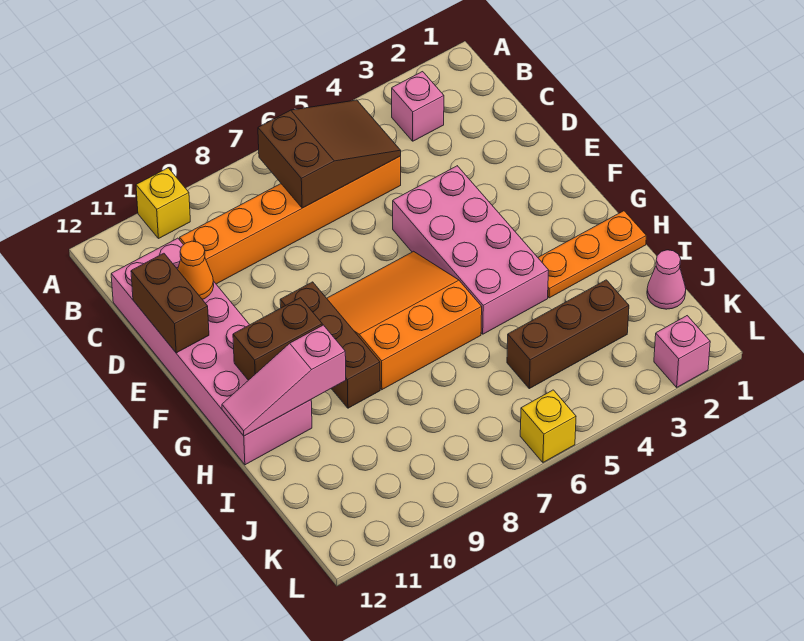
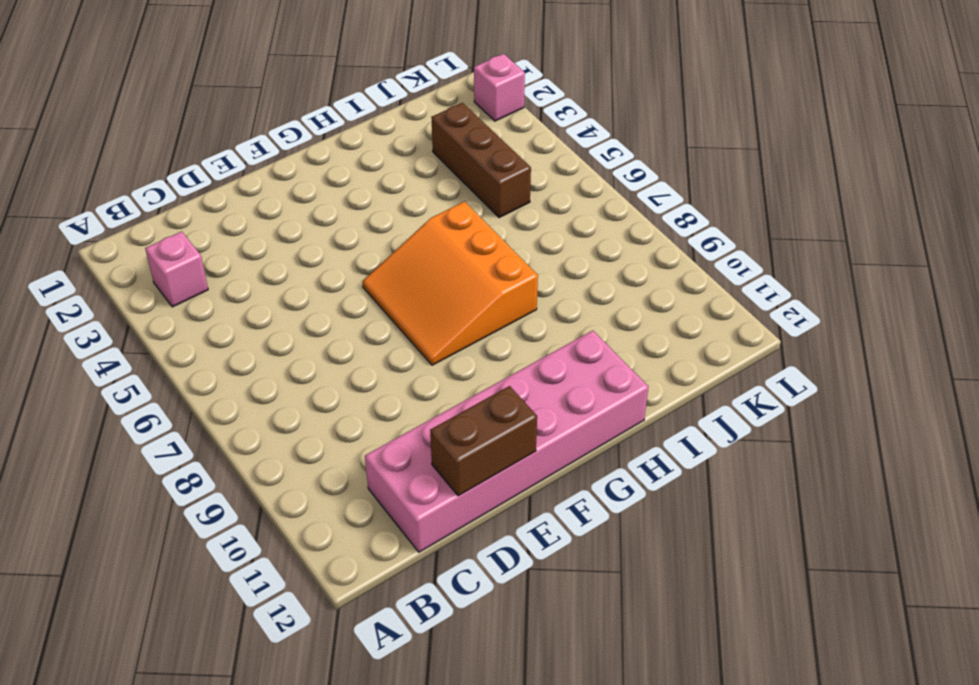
none -> yellow brick A10 level 1
none -> orange brick C5:C10 level 1
none -> pink brick E4:H5 level 1

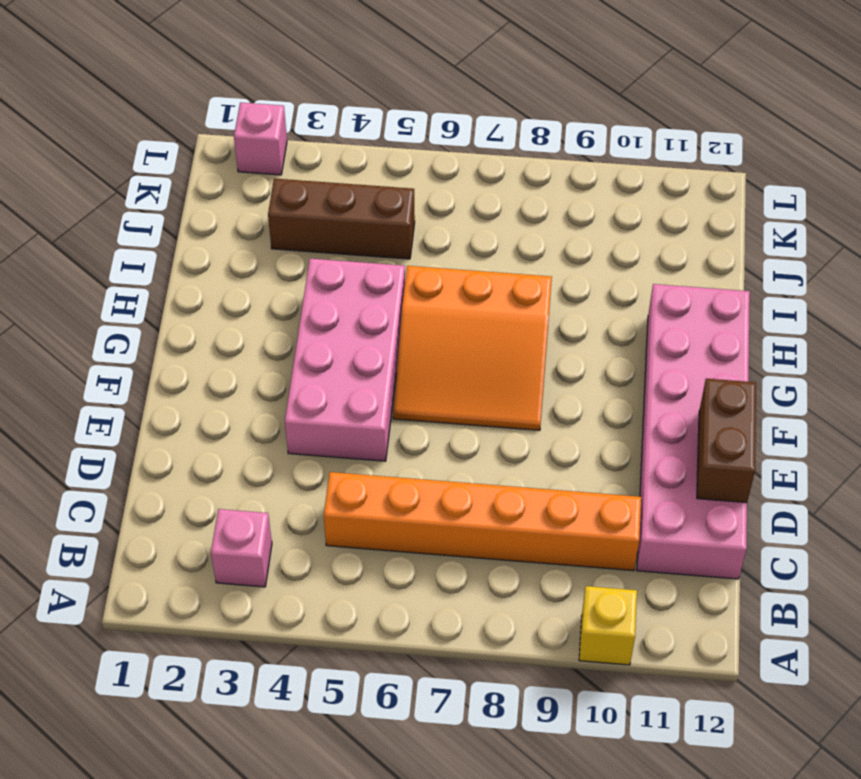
none -> brown brick F9:H9 level 1
none -> orange plate H1:H3 level 1
none -> pink cone J1 level 1

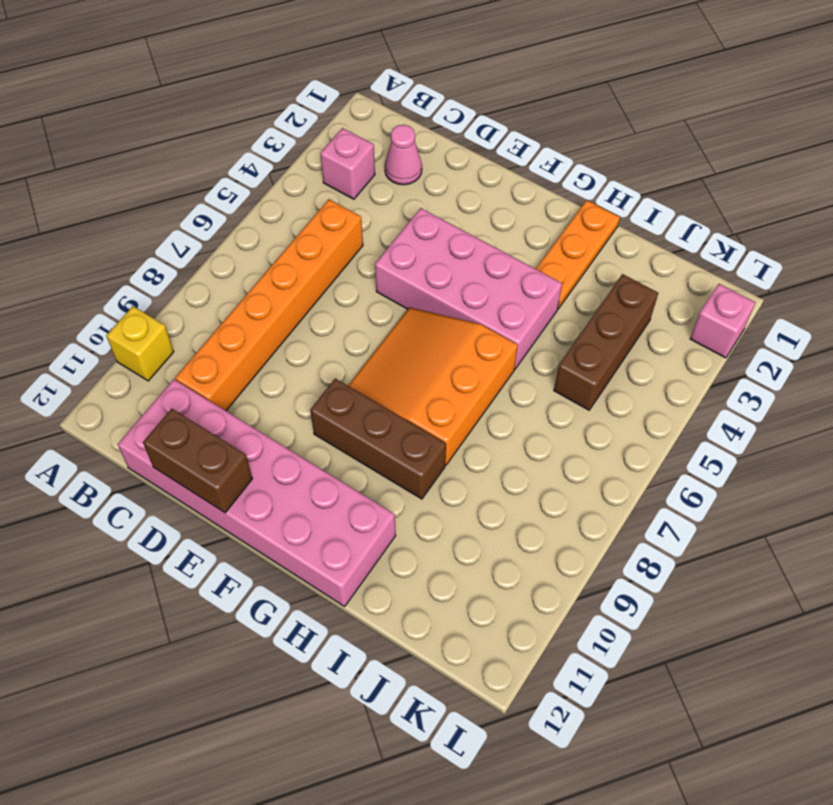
pink cone C2 level 1 -> pink cone J1 level 1
none -> yellow brick L6 level 1
none -> brown slope B5:C7 level 2 top 7
none -> orange cone D11 level 2

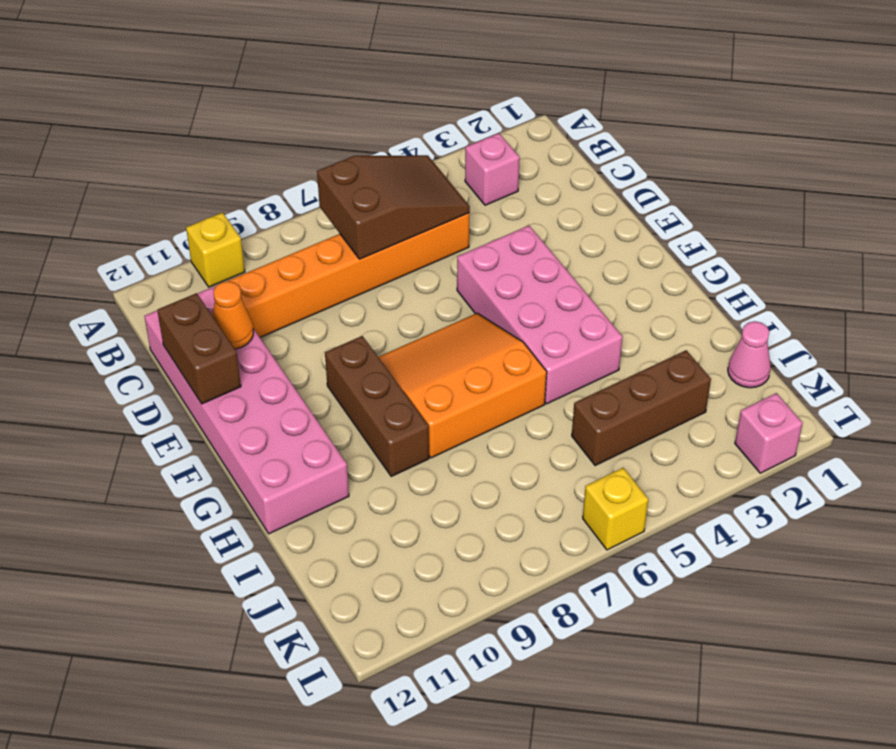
none -> orange plate H1:H3 level 1
none -> brown brick G10:G11 level 2
none -> pink slope H10:H12 level 2 top 10

